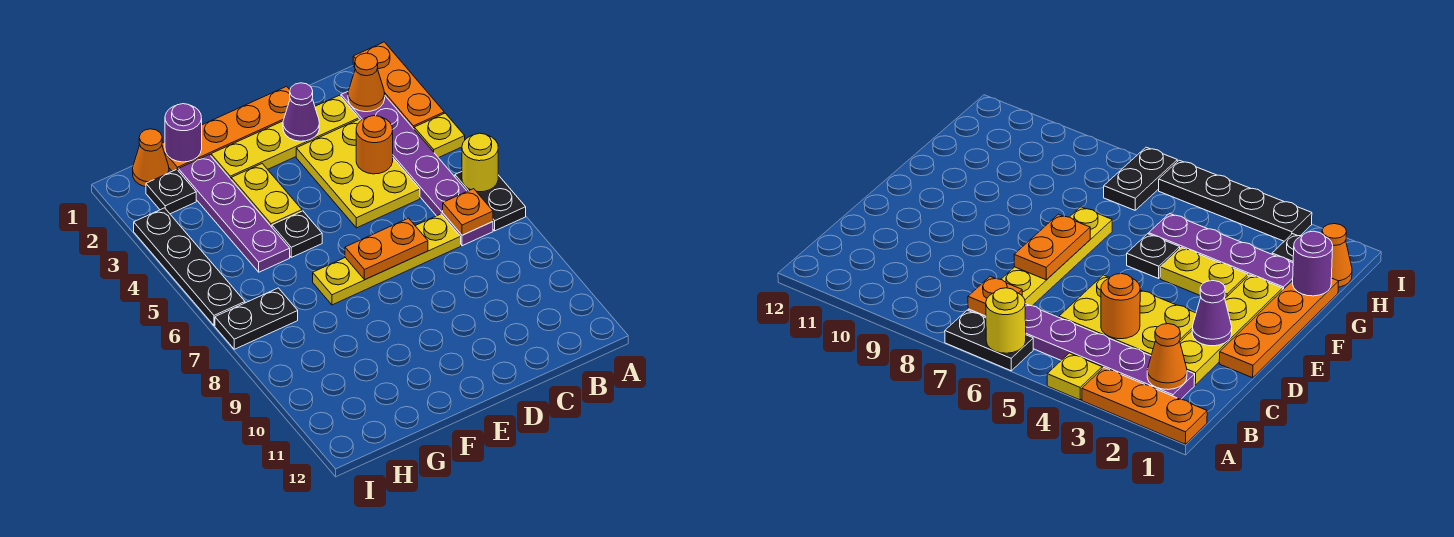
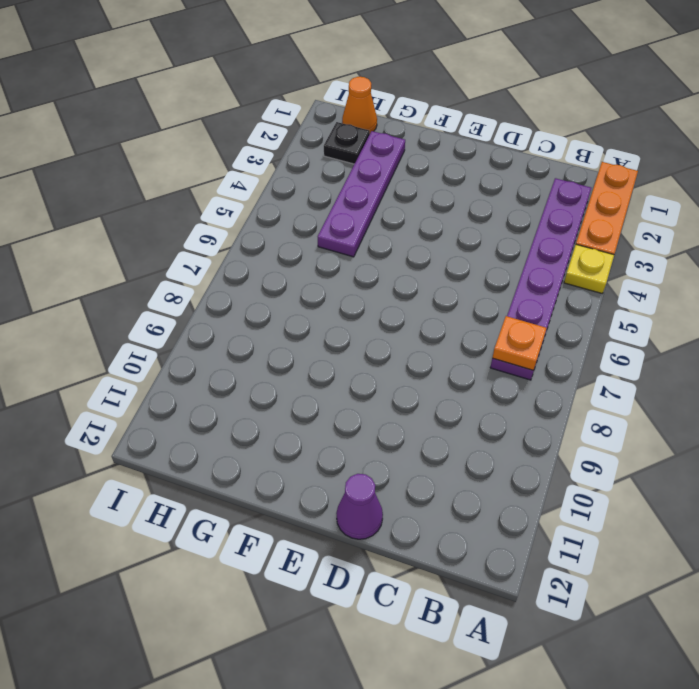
purple cone D12 level 1 -> purple cone D2 level 2
none -> black plate A6:A7 level 1
none -> yellow plate C2:F2 level 1
none -> yellow plate C3:D5 level 1

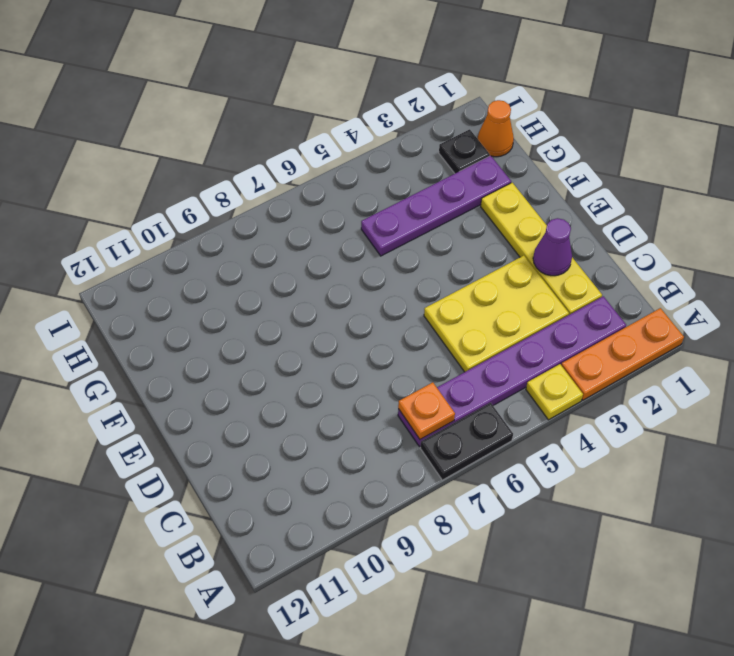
none -> yellow plate C7:F7 level 1
none -> orange plate D1:G1 level 1
none -> yellow plate F3:F4 level 1

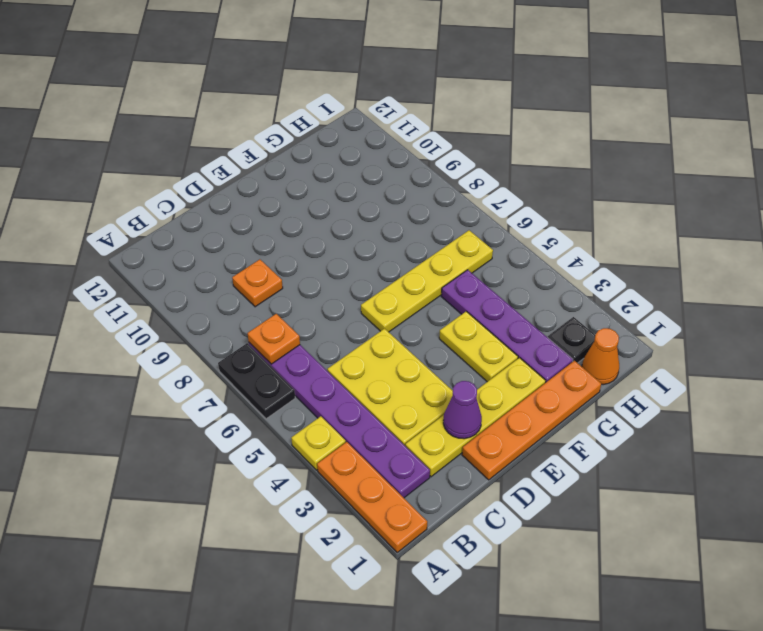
orange plate C9 level 1 -> none
yellow plate E6:H6 level 1 -> yellow plate C7:F7 level 1
none -> black plate F5 level 1
none -> black plate H7:I7 level 1
none -> black plate I3:I6 level 1

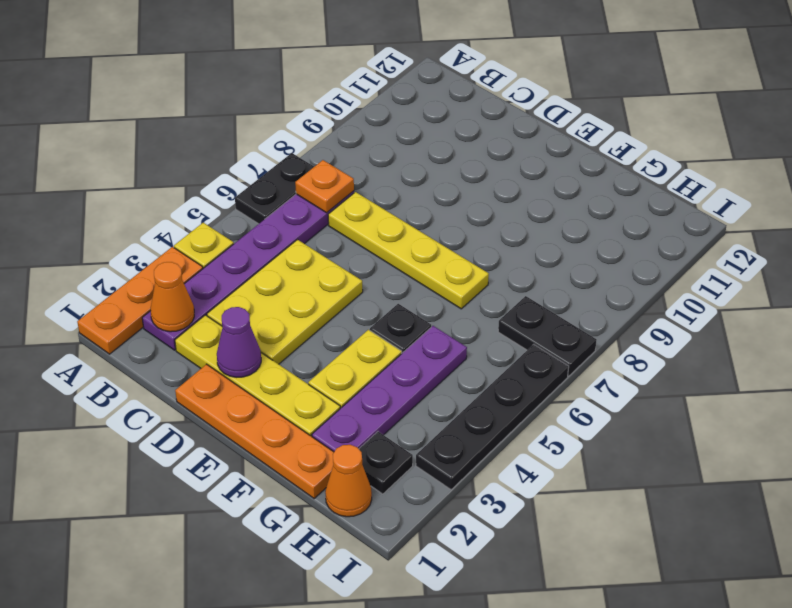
none -> yellow round brick A6 level 2
none -> orange round brick C4 level 2
none -> orange plate D7:E7 level 2

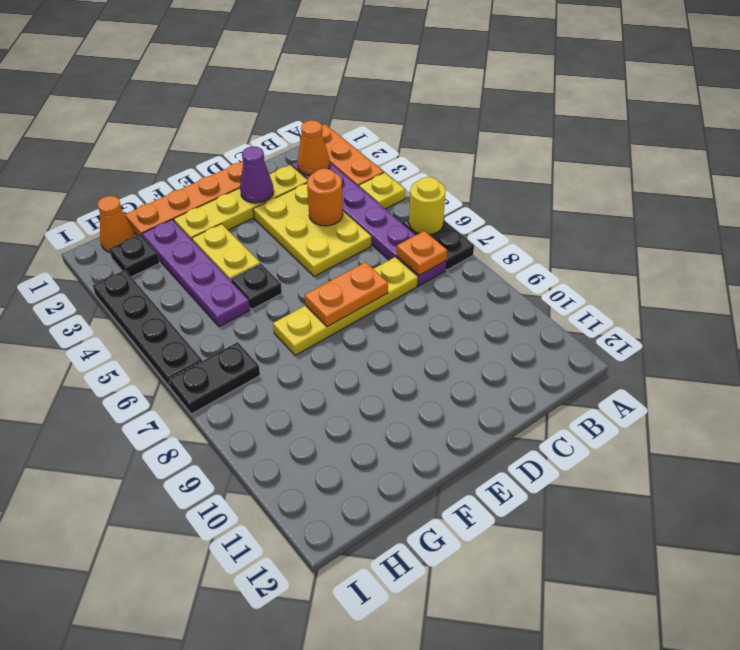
none -> purple round brick G1 level 2

